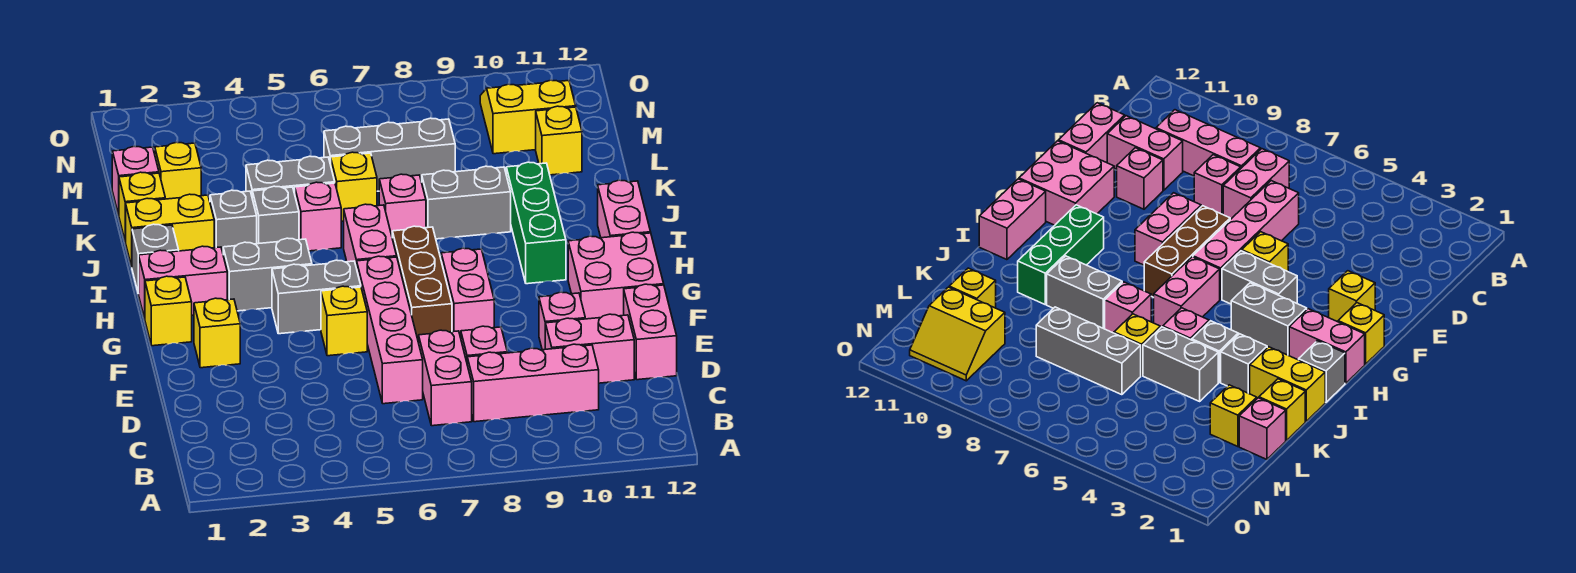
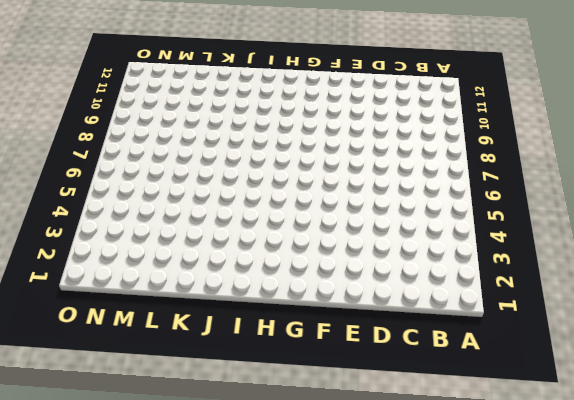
none -> pink brick C7:D7 level 1
none -> pink brick C8:C10 level 1
none -> pink brick D6:G6 level 1
none -> pink brick D8 level 1

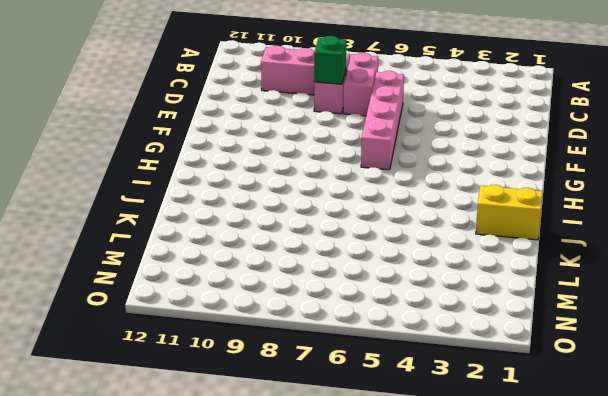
green brick D8 level 2 -> none
none -> pink brick D10:D11 level 1
none -> pink brick D12:E12 level 1
none -> pink brick E10 level 1
none -> yellow brick F2 level 1

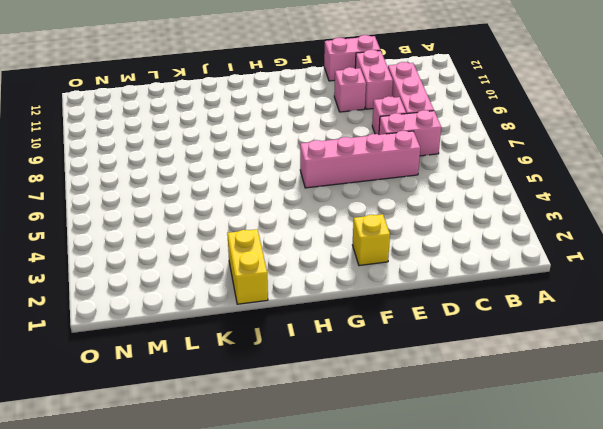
none -> yellow brick F5 level 1
none -> brown brick F7:H7 level 1
none -> pink brick F8:G8 level 1
none -> pink brick F11:G12 level 1

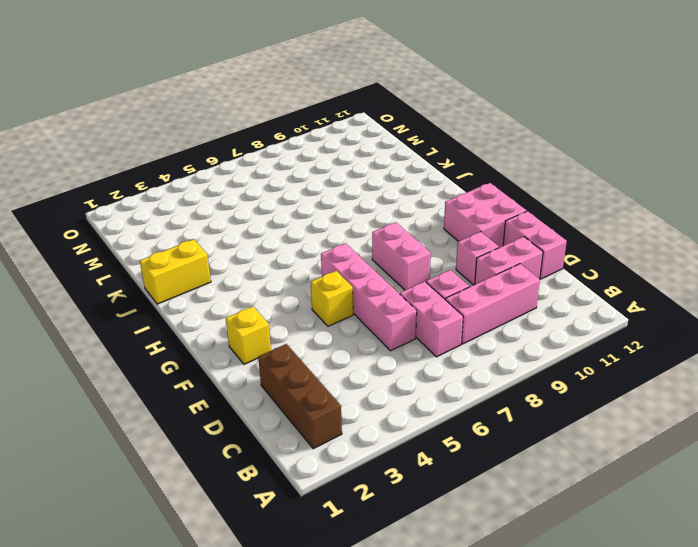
brown brick B2:D2 level 1 -> brown brick F7:H7 level 1
none -> yellow brick G1 level 1
none -> grey brick G4:G5 level 1
none -> pink brick H1:H2 level 1
none -> grey brick H3:H4 level 1

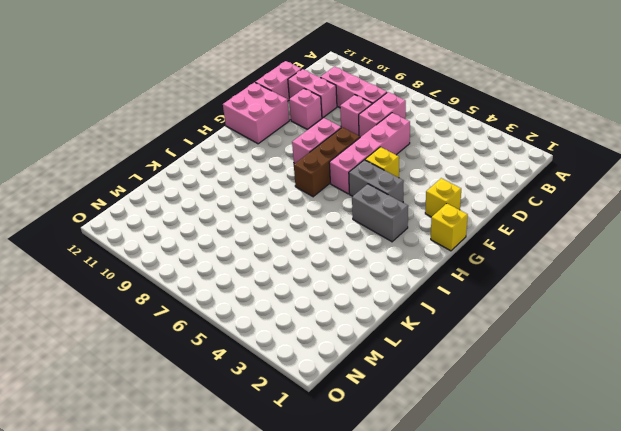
none -> pink brick H1:H2 level 1
none -> pink brick H6:I6 level 1
none -> green brick H10:J10 level 1
none -> pink brick H12:I12 level 1

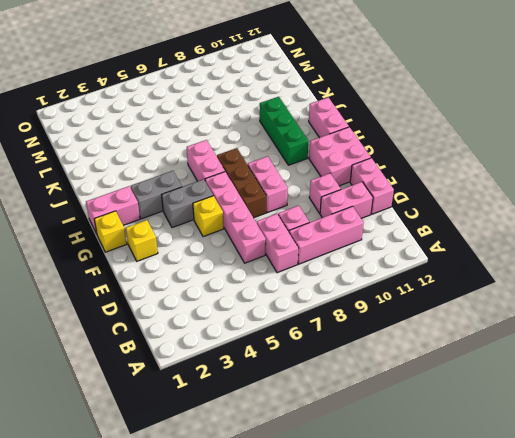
none -> grey brick I1 level 1
none -> yellow brick J1:J2 level 1
none -> grey brick J3 level 1
none -> grey brick J4 level 1

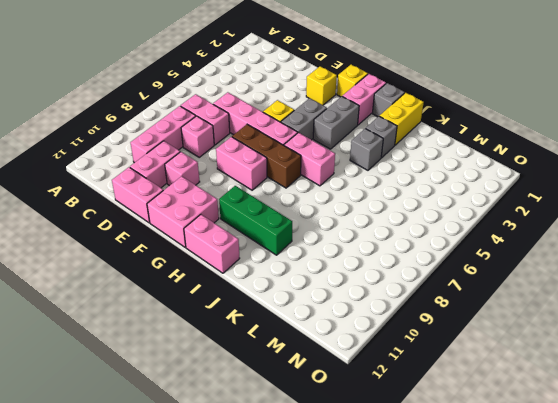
none -> pink brick J5 level 1
none -> pink brick J7 level 1
none -> grey brick J8:J9 level 1
none -> yellow brick K1 level 1

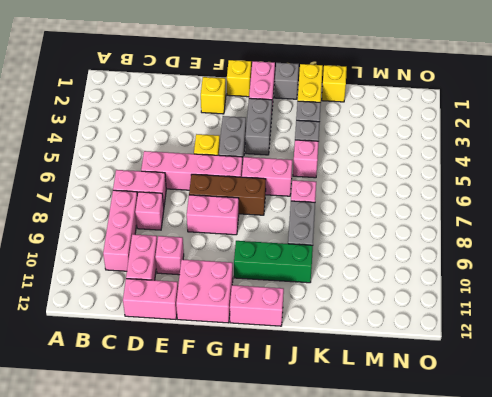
none -> grey brick K4:K5 level 1
none -> yellow brick K6 level 1
none -> pink brick L1 level 1
none -> yellow brick L2 level 1

